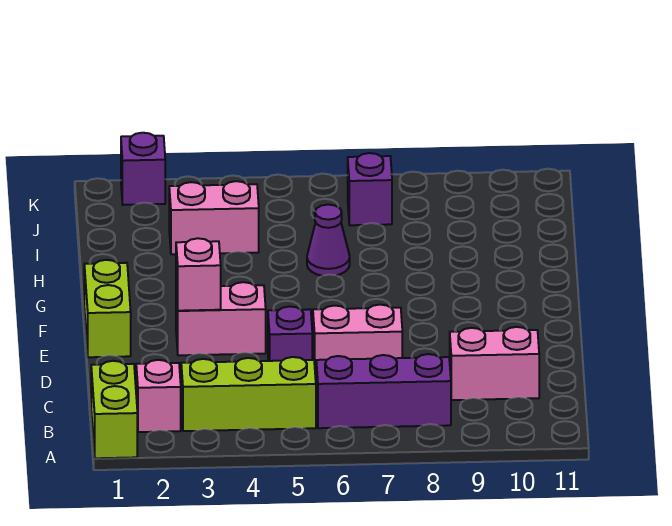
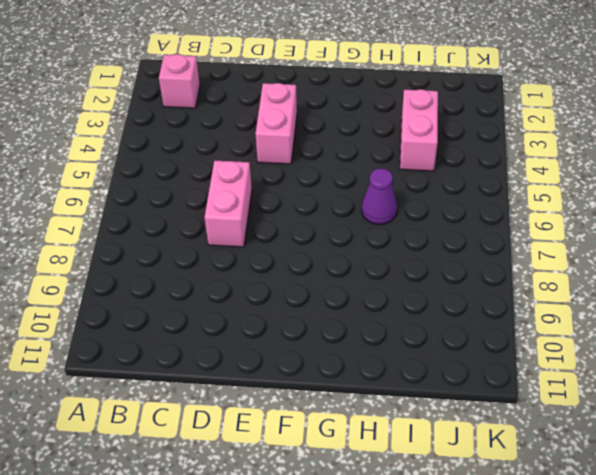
none -> lime brick A1:B1 level 1
none -> lime brick B3:B5 level 1
none -> purple brick B6:B8 level 1

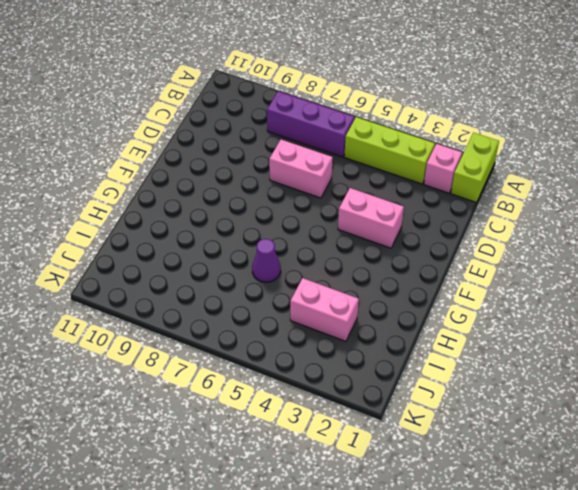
none -> pink brick C9:C10 level 1
none -> purple brick D5 level 1
none -> lime brick E1:F1 level 1

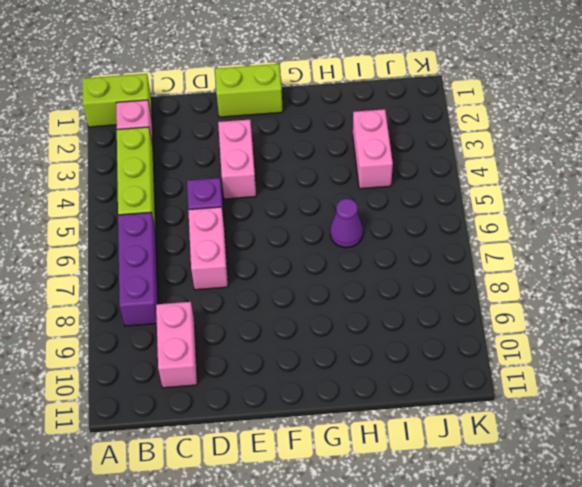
none -> purple brick J7 level 1
none -> purple brick K2 level 1
none -> pink brick E3 level 2

